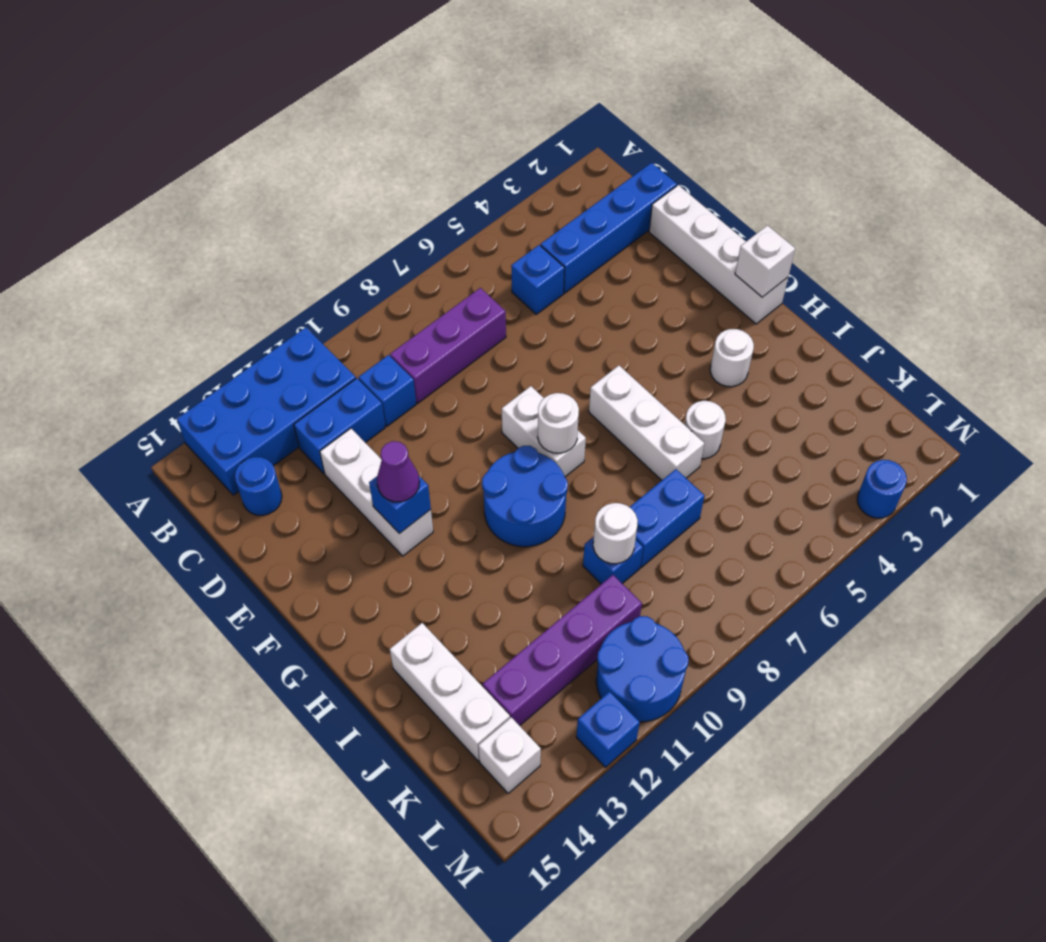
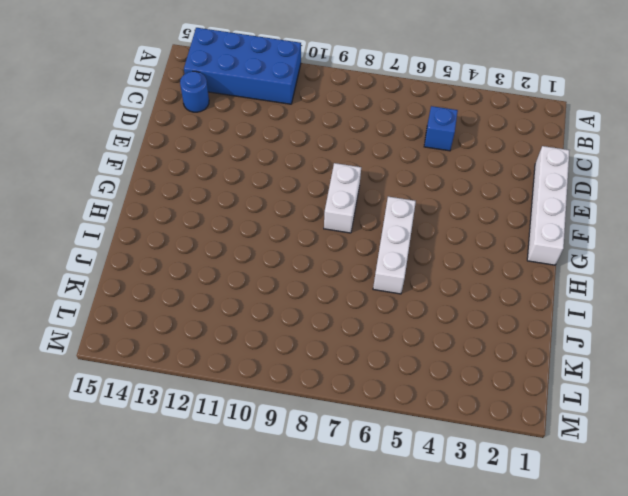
none -> blue brick C1:C4 level 1
none -> purple brick C7:C9 level 1
none -> blue brick C10 level 1

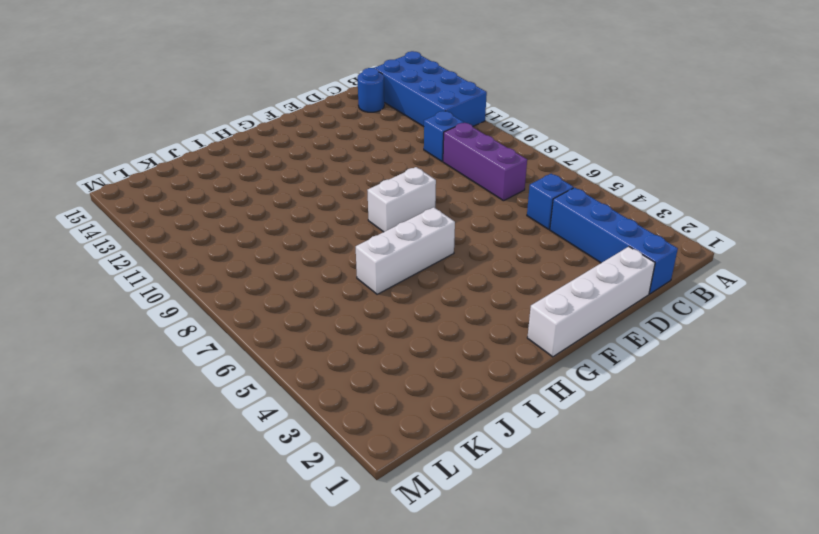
none -> blue brick C11:C12 level 1
none -> white brick D12:F12 level 1
none -> blue round brick G9:H10 level 1

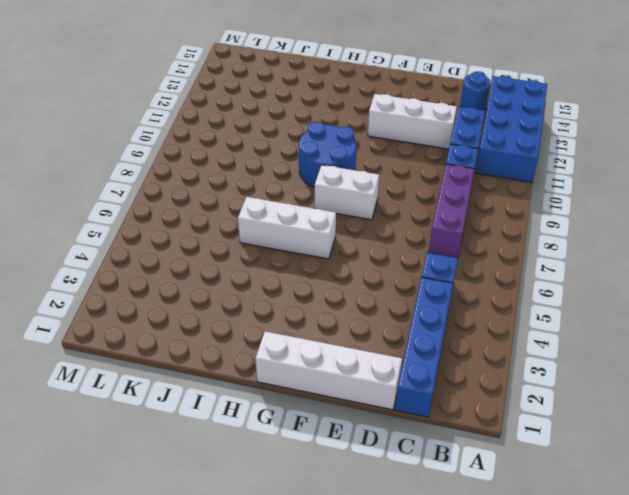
none -> white round brick H3 level 1
none -> white round brick I5 level 1
none -> white brick I14:K14 level 1

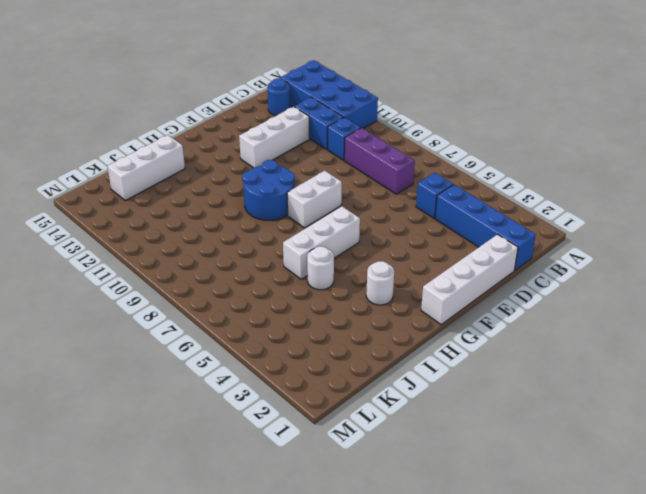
none -> blue brick J7:J8 level 1
none -> blue brick J9 level 1
none -> purple brick K10:K13 level 1

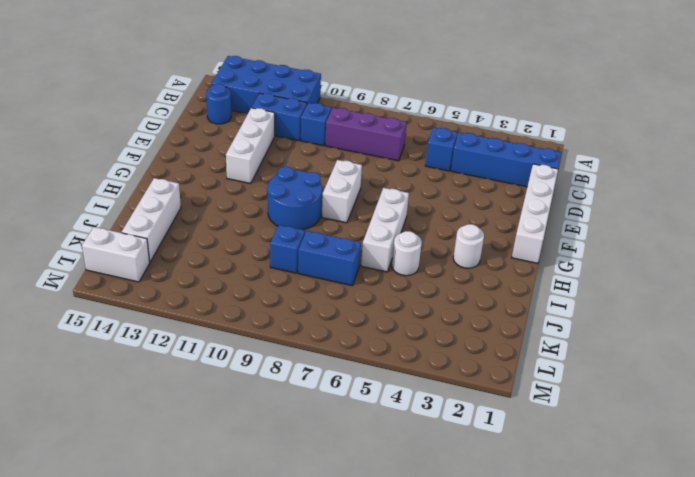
white brick L14:L15 level 1 -> white brick L14 level 1
none -> purple brick K10:K13 level 1
none -> blue round brick L10:M11 level 1
none -> blue round brick M3 level 1

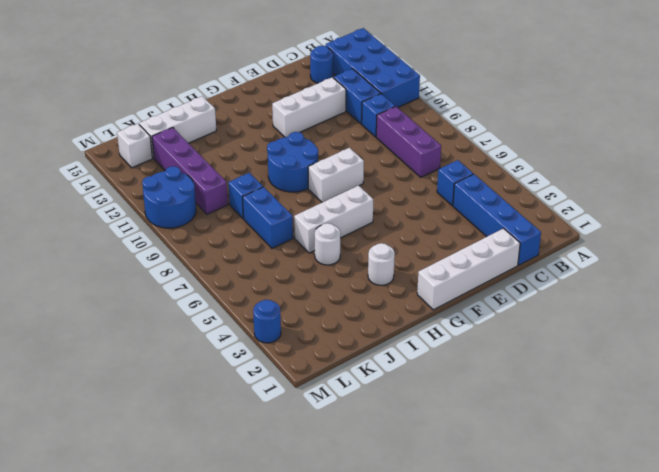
none -> blue brick M12 level 1
none -> blue brick F12 level 2
none -> white brick G1 level 2

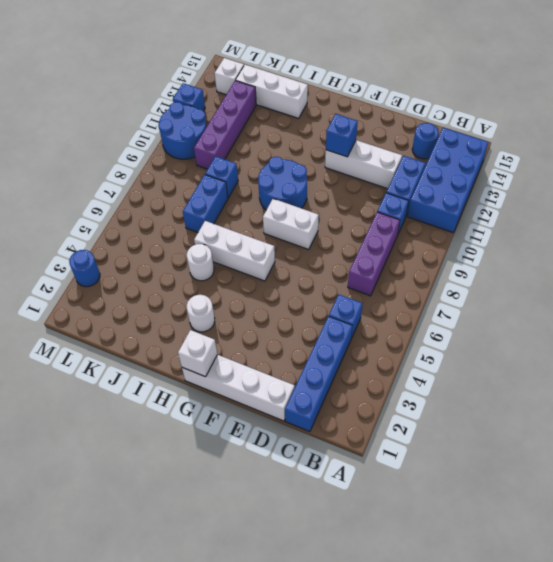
none -> white round brick G8 level 2
none -> white round brick J9 level 2
none -> purple cone F12 level 3

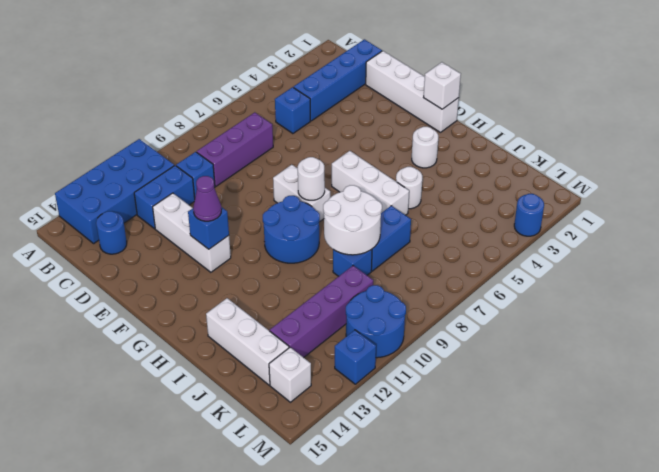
white round brick I8:J9 level 2 -> white round brick J9 level 2

